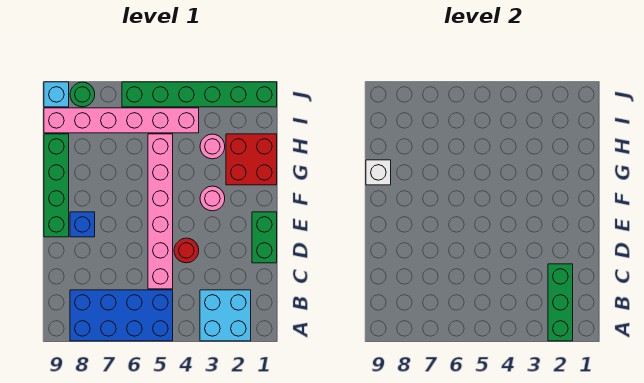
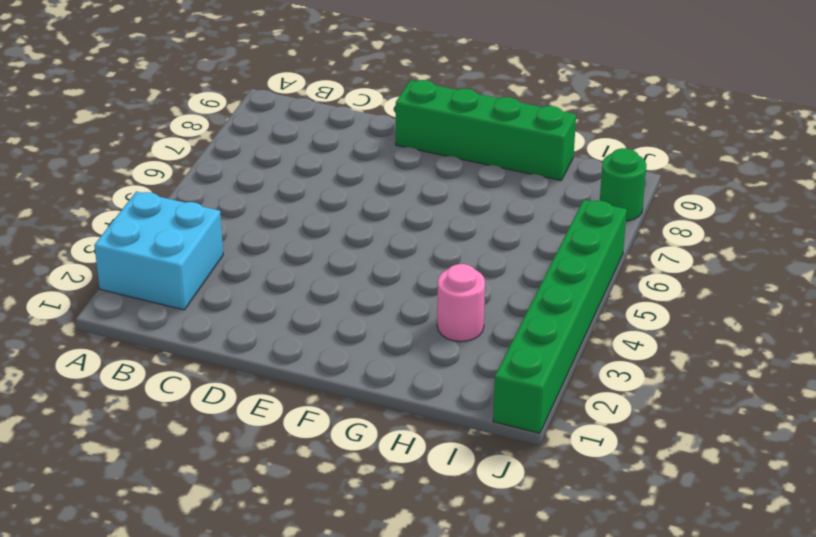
none -> blue brick A5:B8 level 1
none -> pink brick C5:H5 level 1
none -> green brick D1:E1 level 1

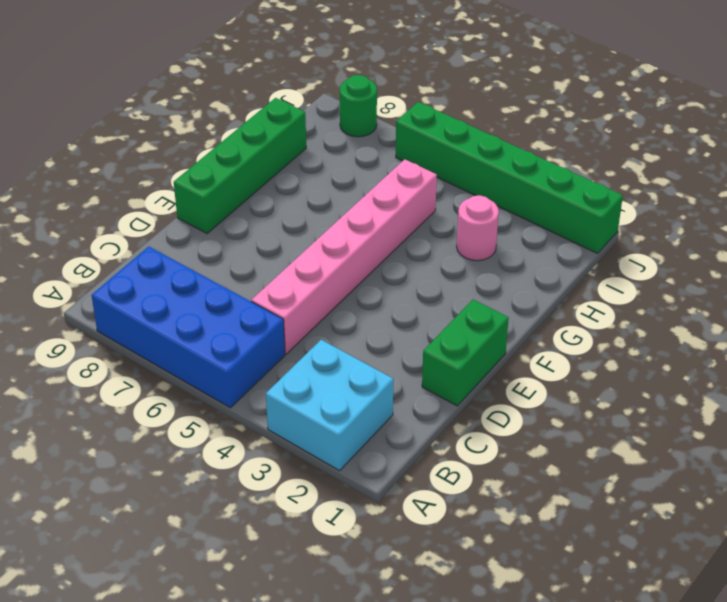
none -> red round brick D4 level 1
none -> blue brick E8 level 1
none -> pink round brick F3 level 1

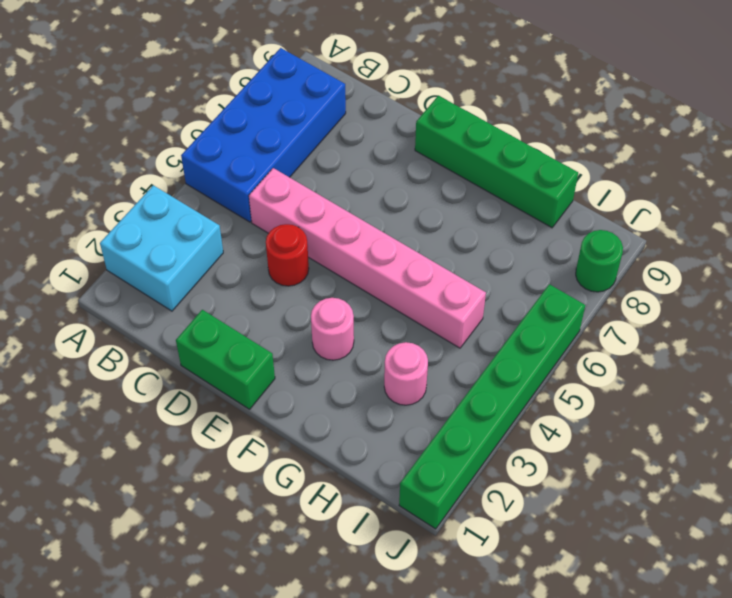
none -> blue brick E8 level 1
none -> red brick G1:H2 level 1
none -> pink brick I4:I9 level 1

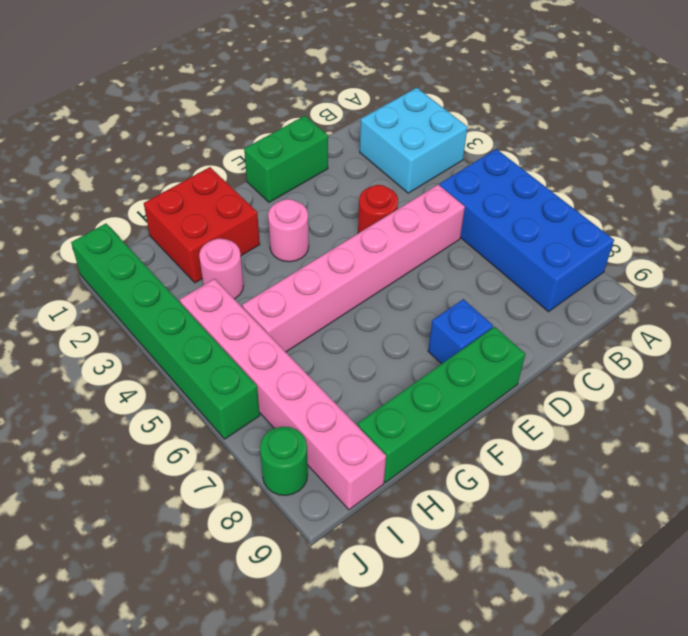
none -> cyan brick J9 level 1
none -> green brick A2:C2 level 2
none -> white brick G9 level 2

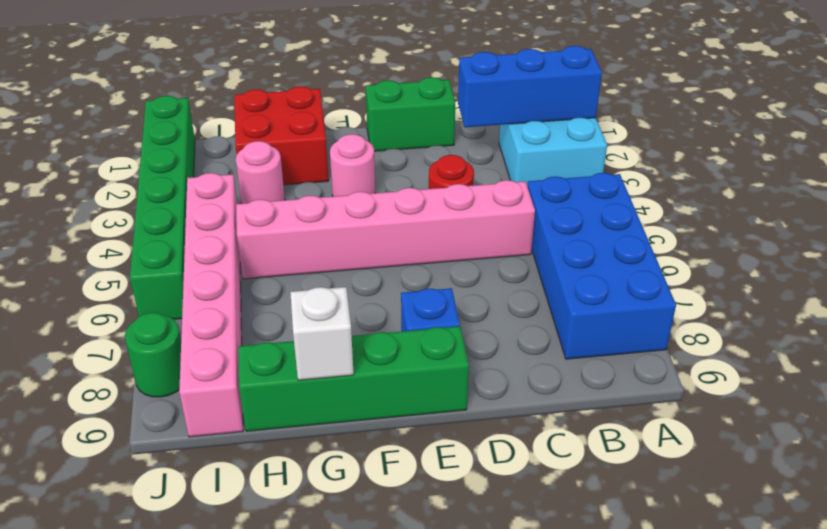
blue brick A2:C2 level 2 -> green brick A2:C2 level 2
none -> cyan brick J9 level 1

